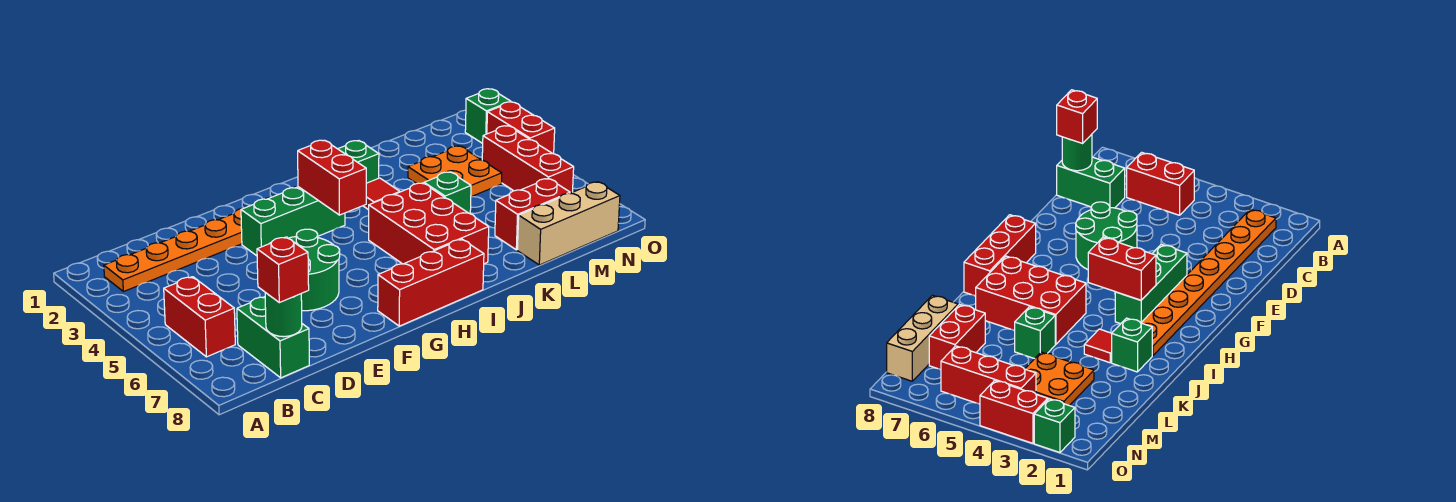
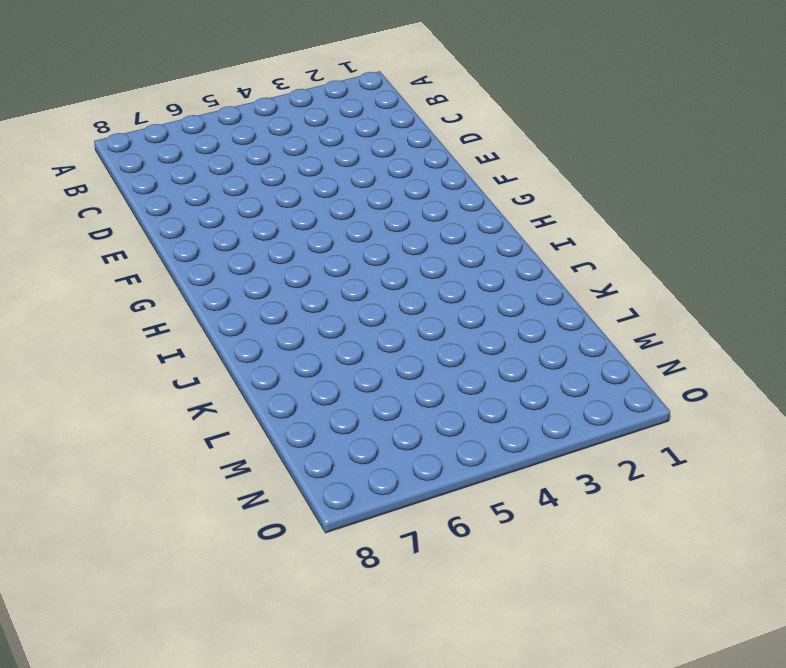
none -> orange plate B2:I2 level 1
none -> red brick B5:B6 level 1
none -> green brick C7:C8 level 1

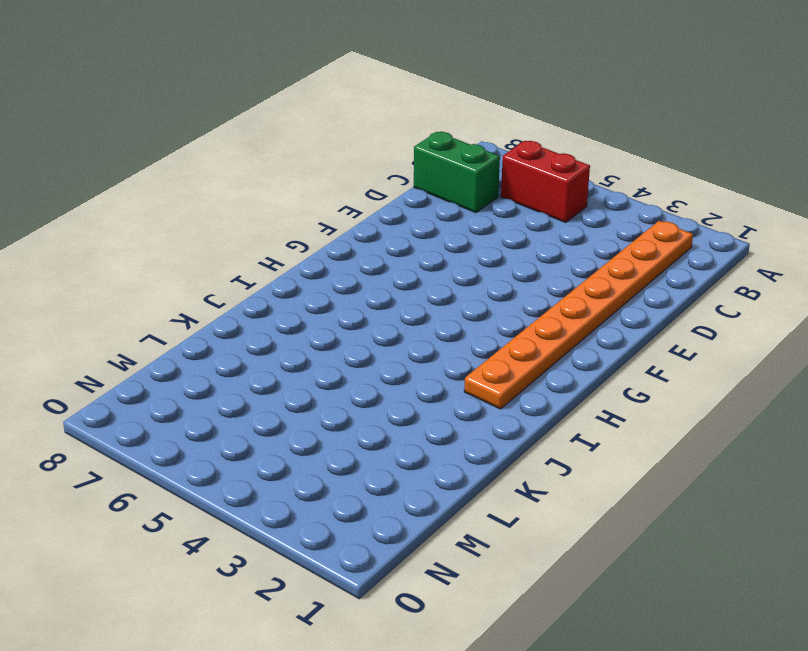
none -> green round brick E5:F6 level 1
none -> green brick F3:H3 level 1
none -> red brick G8:I8 level 1

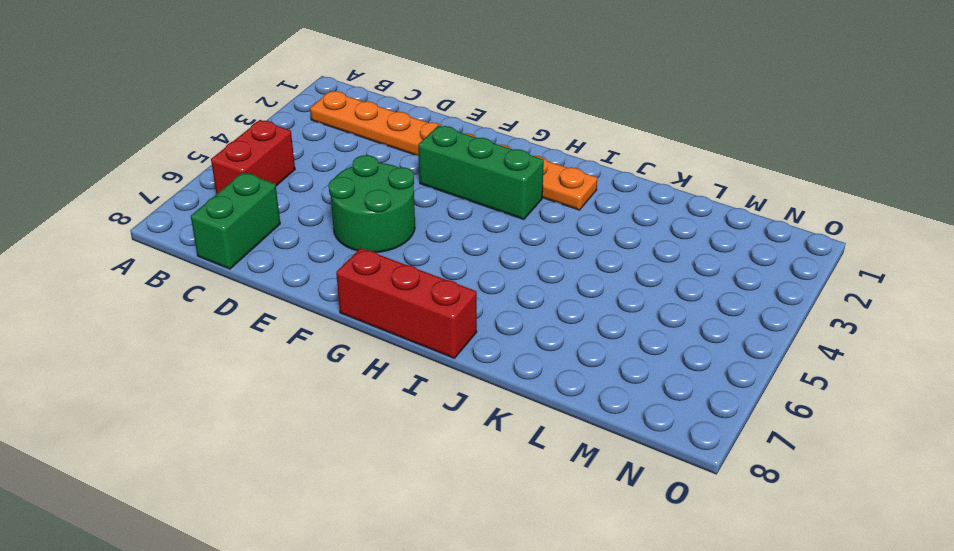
none -> red brick I5:J7 level 1
none -> green brick J2 level 1
none -> red tile J3 level 1

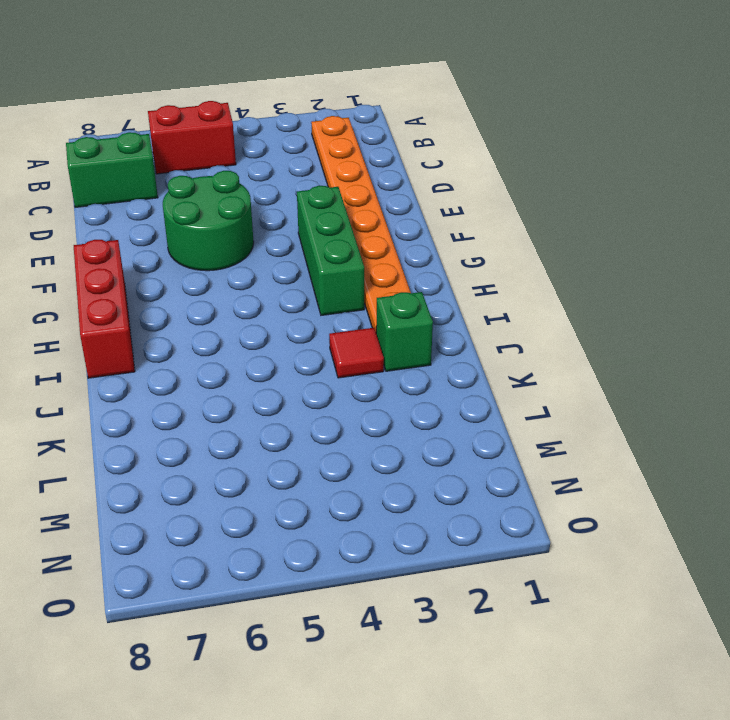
none -> red brick I5:J7 level 1
none -> green brick K5 level 1
none -> orange plate L3:M4 level 1

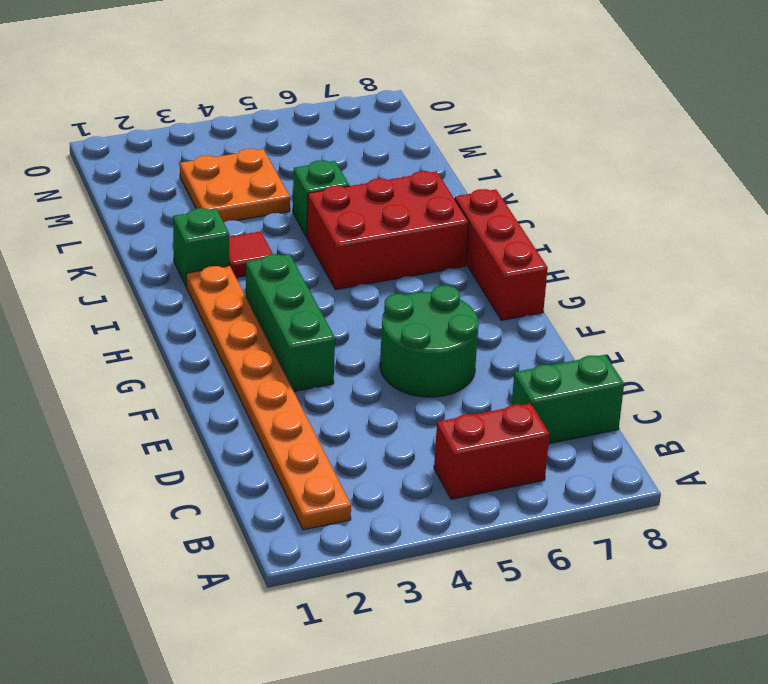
none -> red brick L7:M7 level 1
none -> tan brick L8:N8 level 1
none -> red brick N4:N6 level 1

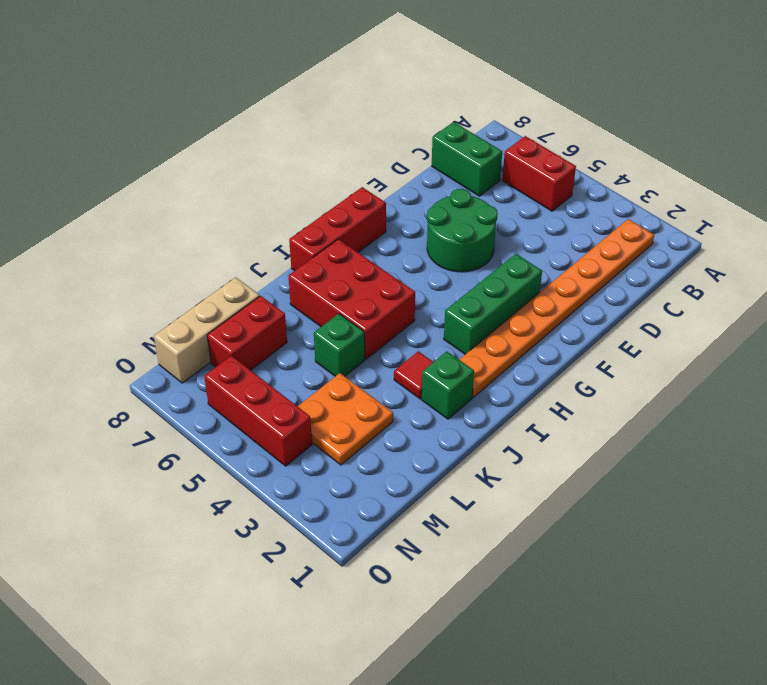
none -> green brick O2 level 1
none -> red brick O3:O4 level 1
none -> green round brick C8 level 2

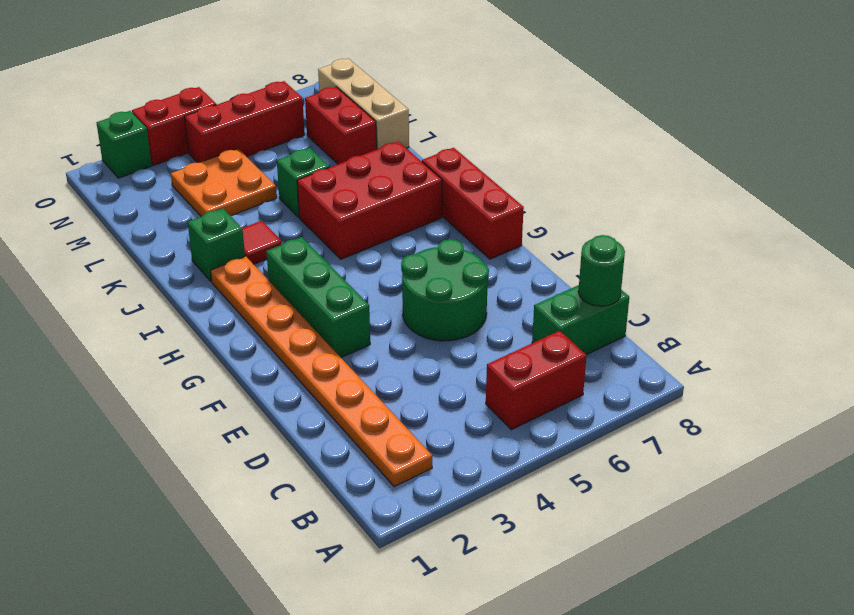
none -> red brick H3:H4 level 2
none -> red brick C8 level 3

